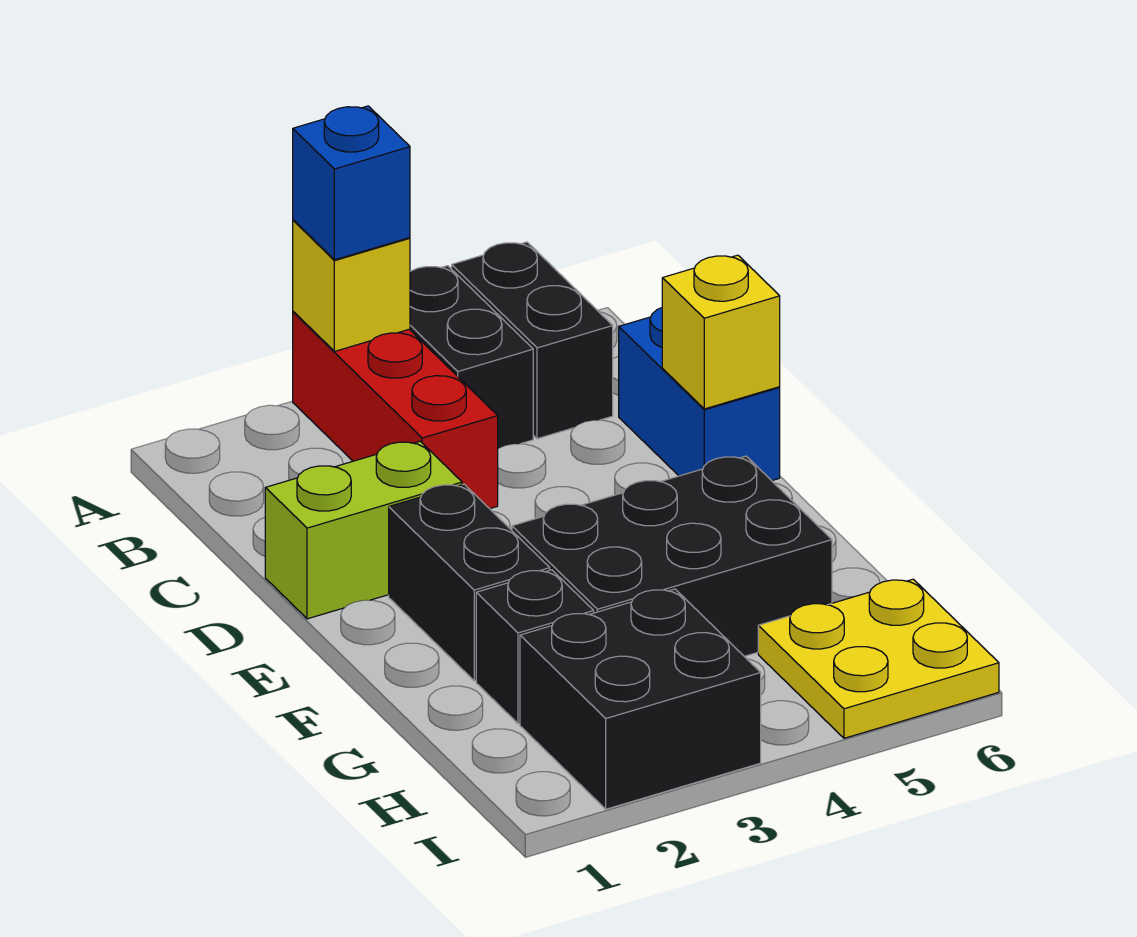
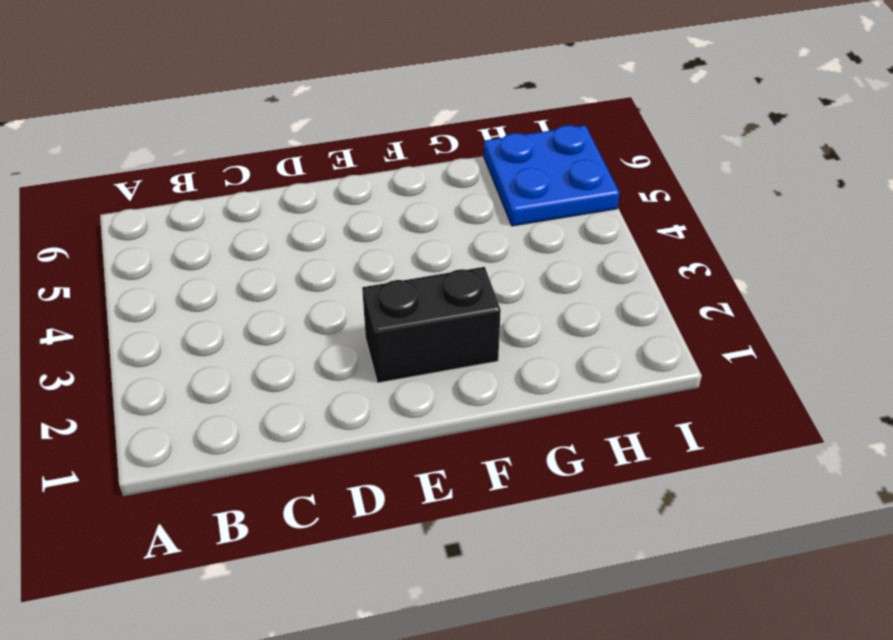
blue plate H5:I6 level 1 -> yellow plate H5:I6 level 1
none -> red brick A3:C3 level 1
none -> black brick A4:B4 level 1
none -> black brick A5:B5 level 1

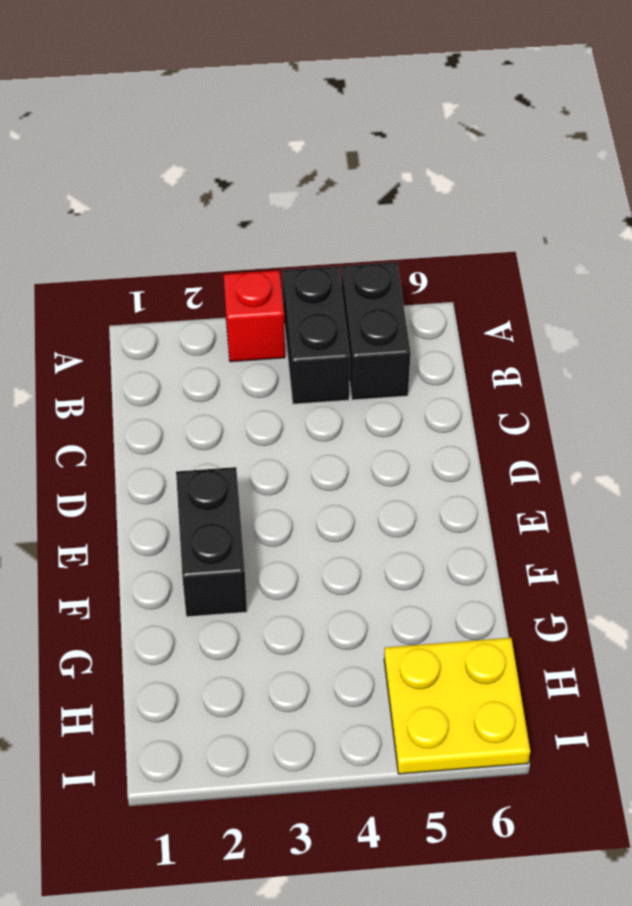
red brick A3 level 1 -> red brick A3:C3 level 1
none -> blue brick C6:D6 level 1
none -> lime brick D1:D2 level 1
none -> black brick F3:G5 level 1

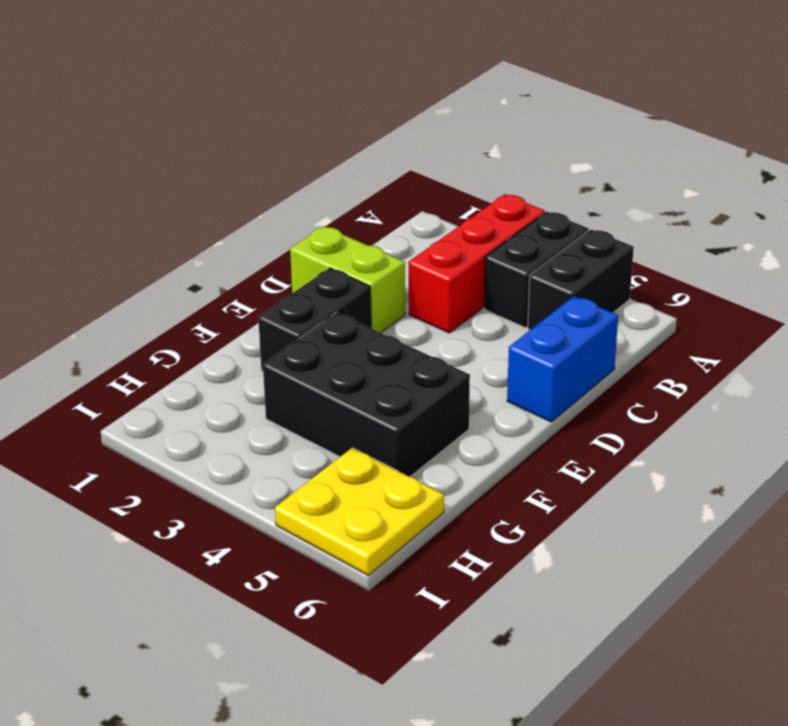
none -> black brick G2 level 1
none -> black brick H2:I3 level 1
none -> yellow brick A3 level 2

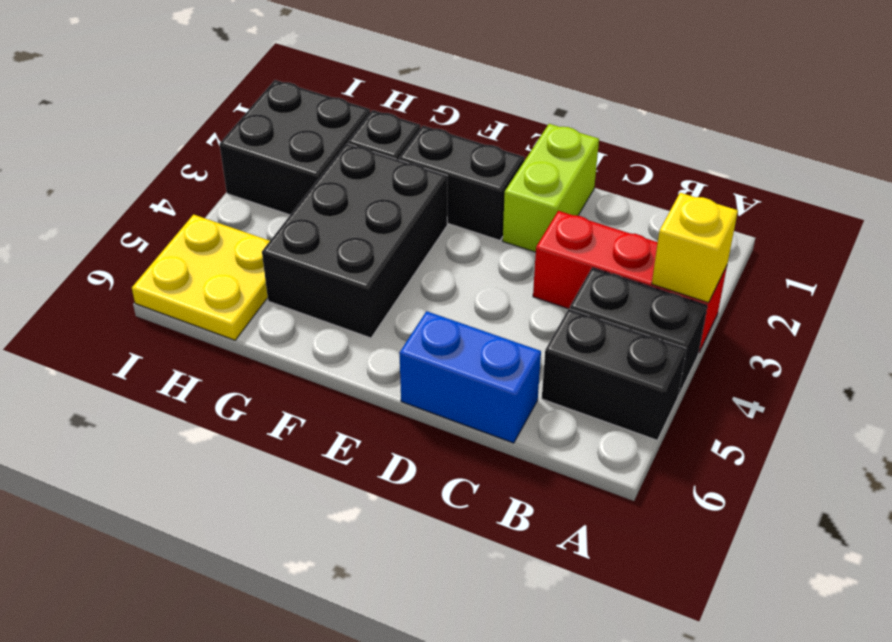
none -> yellow brick D6 level 2
none -> blue brick A3 level 3

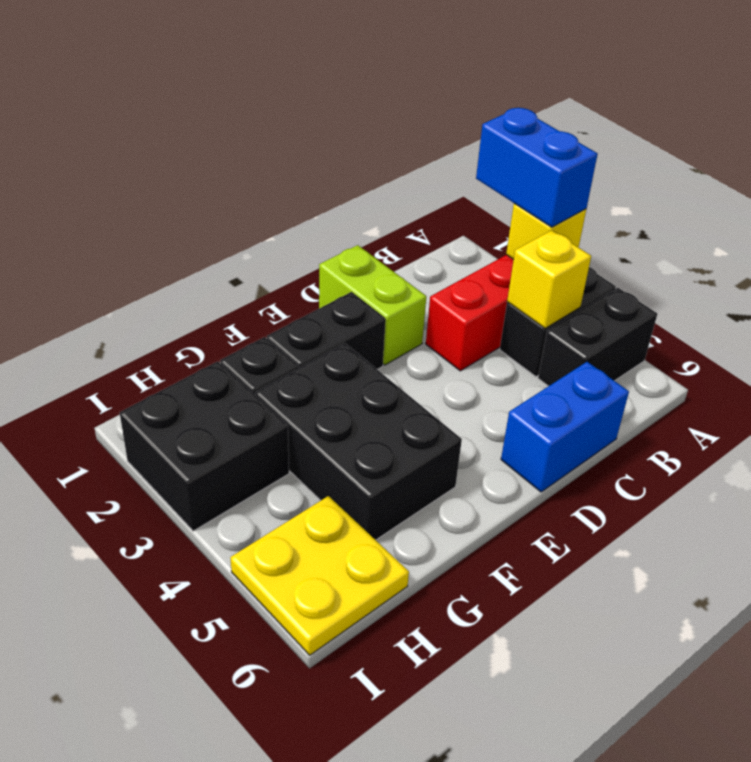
blue brick A2:A3 level 3 -> blue brick A3 level 3
yellow brick B4 level 2 -> yellow brick D6 level 2

